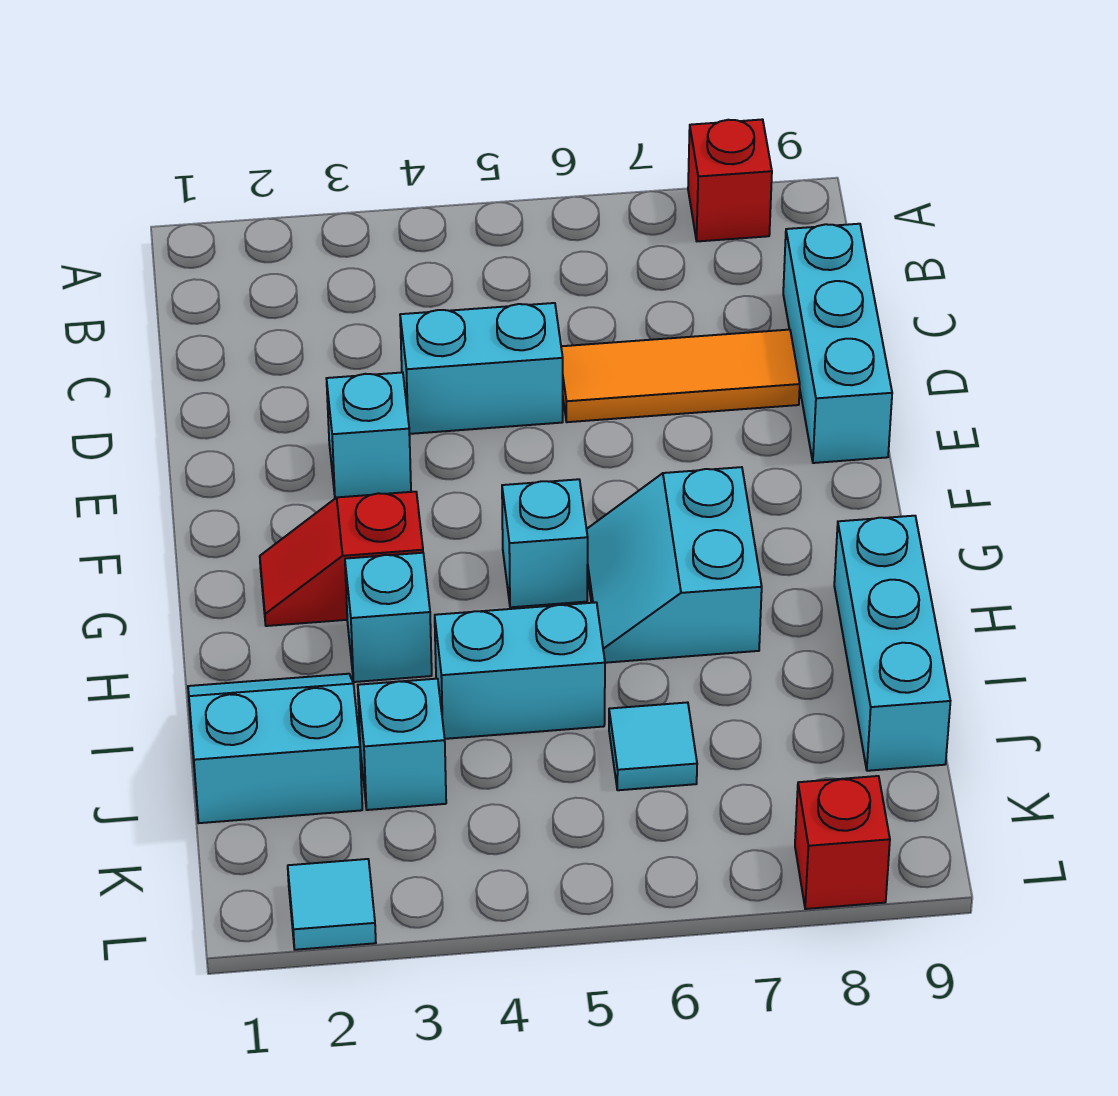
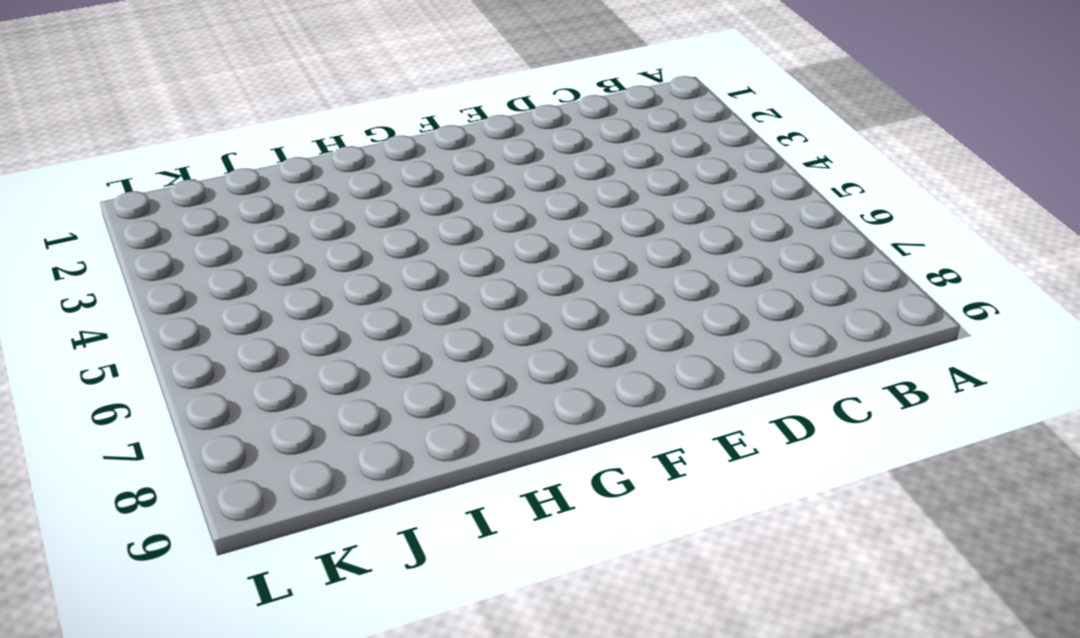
none -> red brick A8 level 1
none -> cyan brick C9:E9 level 1
none -> cyan brick D4:D5 level 1

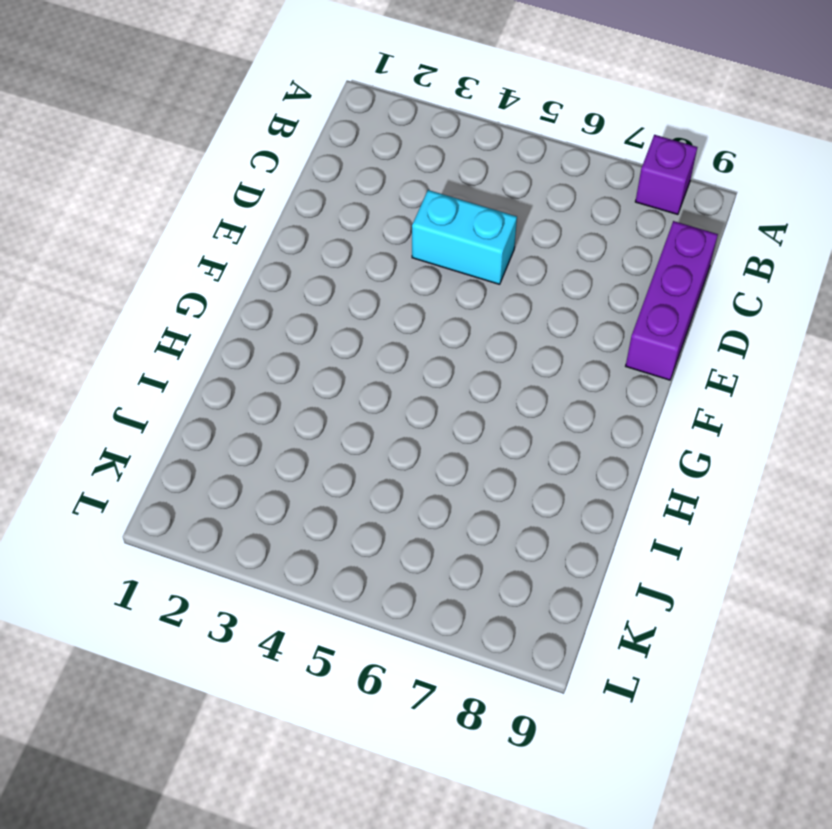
purple brick A8 level 1 -> red brick A8 level 1
purple brick C9:E9 level 1 -> cyan brick C9:E9 level 1
none -> orange tile D6:D8 level 1
none -> cyan brick E3 level 1
none -> red slope G2:G3 level 1 top 3

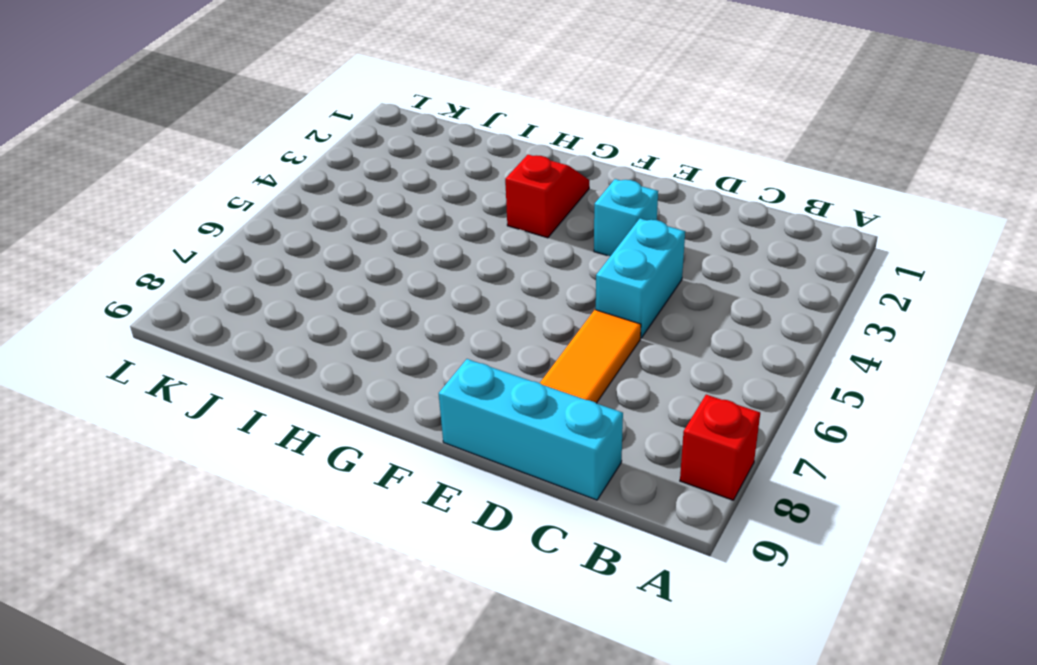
none -> cyan brick G5 level 1
none -> cyan slope G6:H7 level 1 top 7
none -> cyan brick H3 level 1

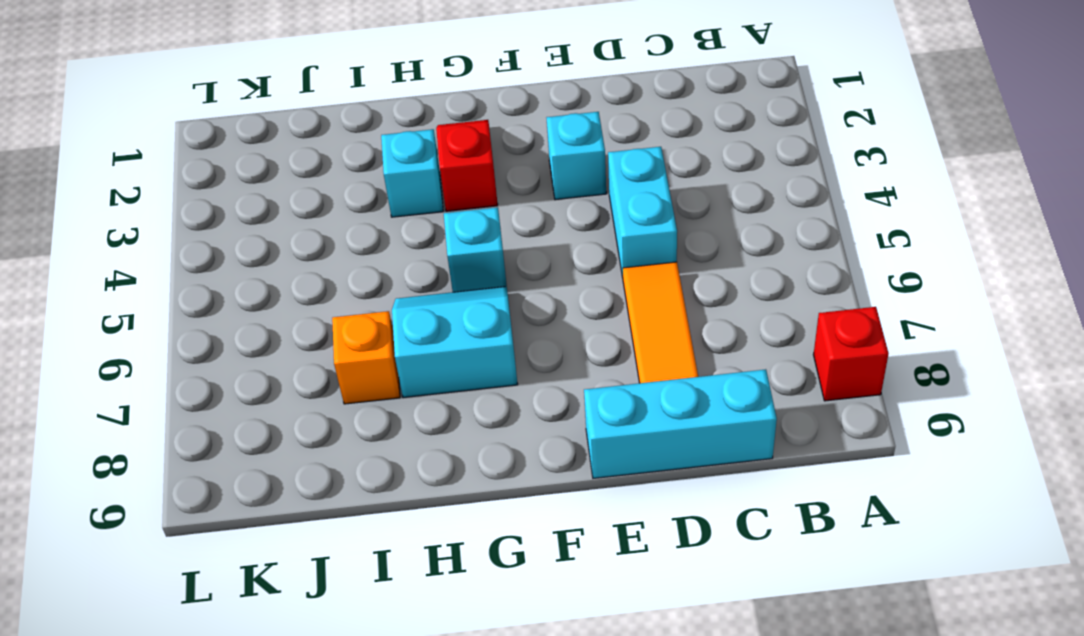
orange brick I7 level 1 -> none
none -> cyan brick H9:J9 level 1
none -> cyan slope I1:J2 level 1 top J
none -> cyan brick I4:I5 level 1

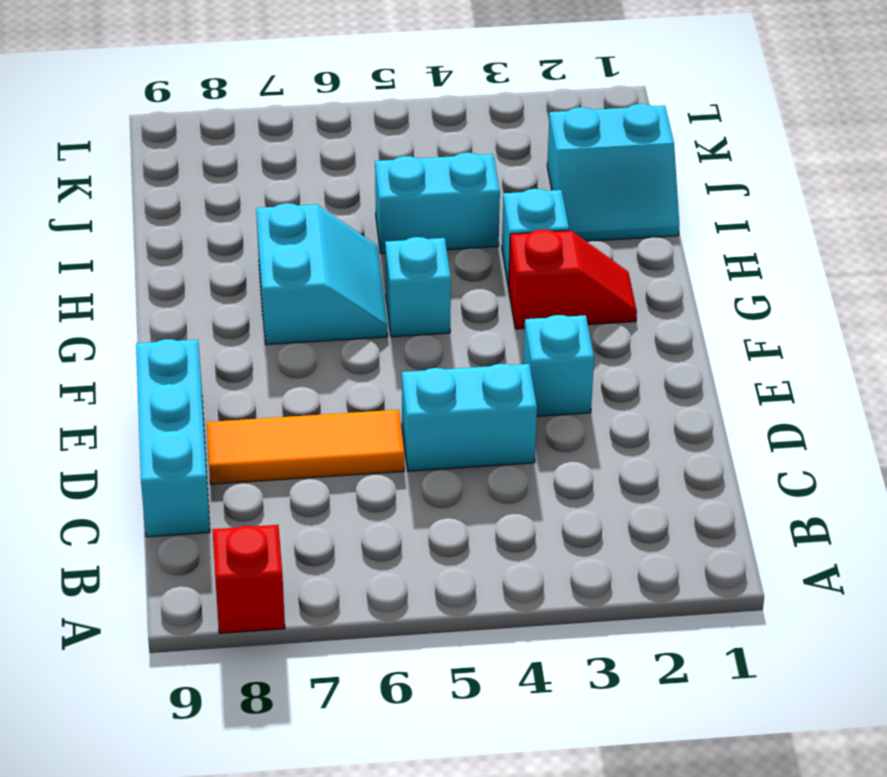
none -> cyan brick H9:J9 level 1
none -> cyan brick J3 level 1
none -> cyan tile J6 level 1

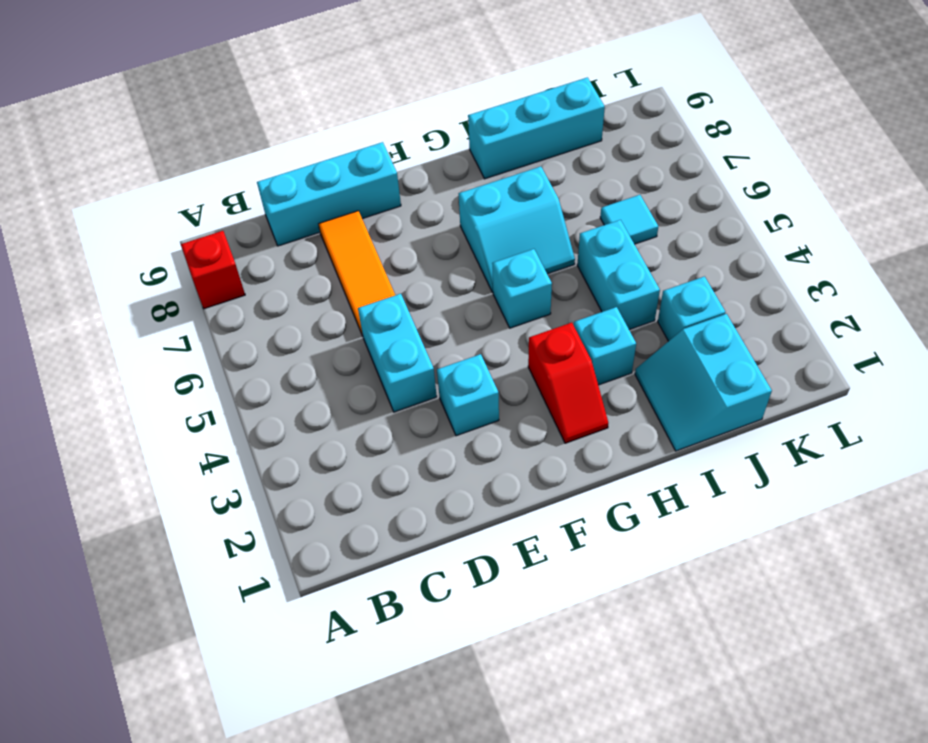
none -> cyan tile L2 level 1
none -> red brick L8 level 1

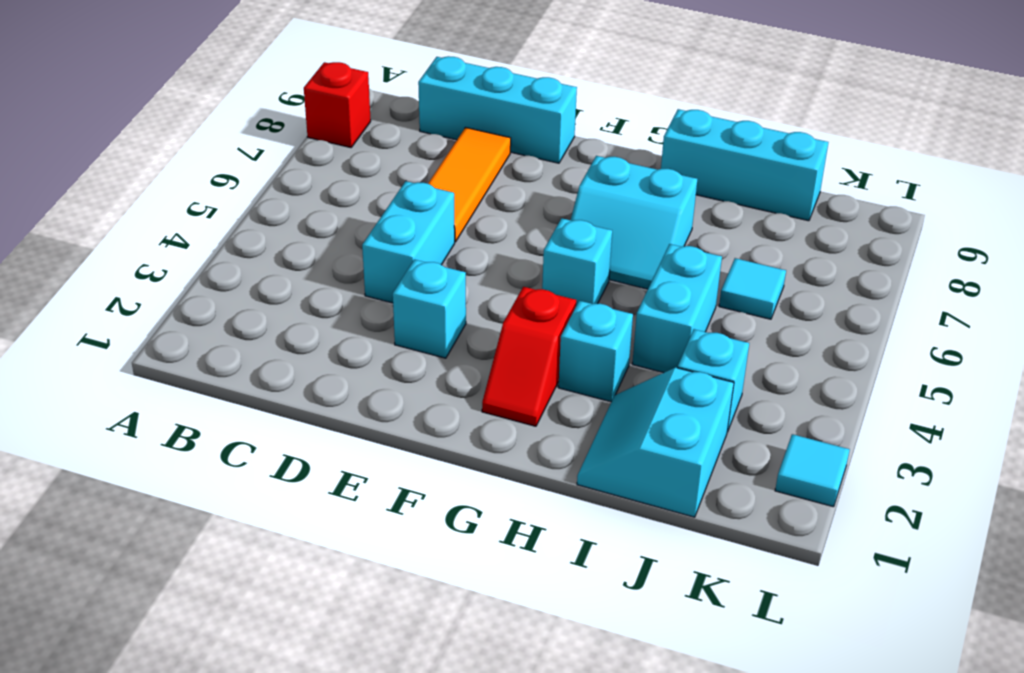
none -> red brick L8 level 1

